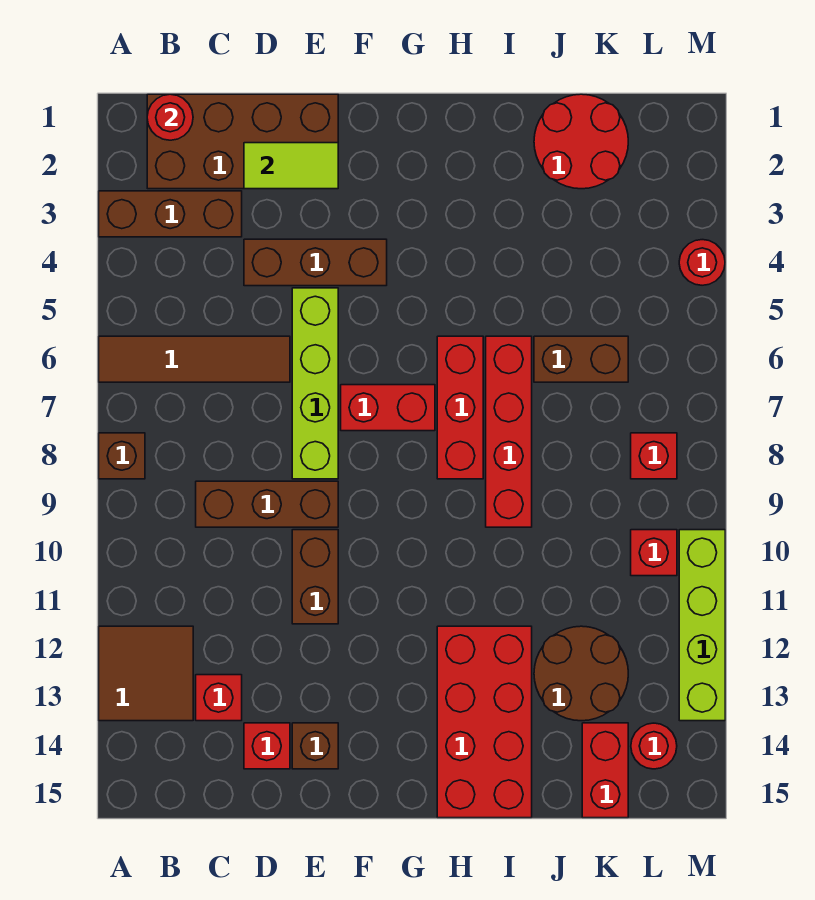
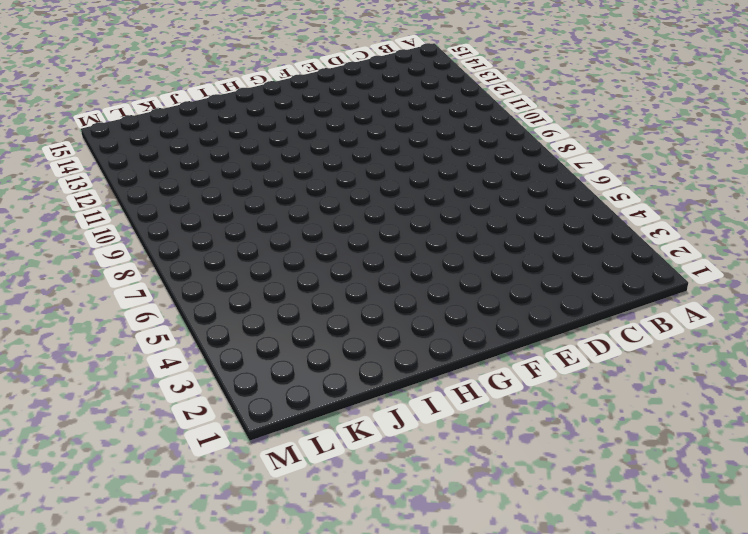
none -> brown brick A3:C3 level 1
none -> brown tile A6:D6 level 1
none -> brown brick A8 level 1

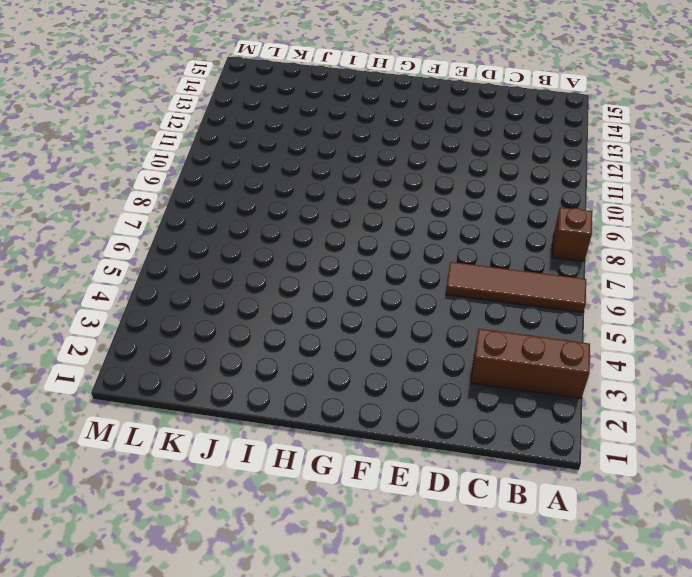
none -> brown tile A12:B13 level 1
none -> brown brick B1:E2 level 1
none -> brown brick C9:E9 level 1

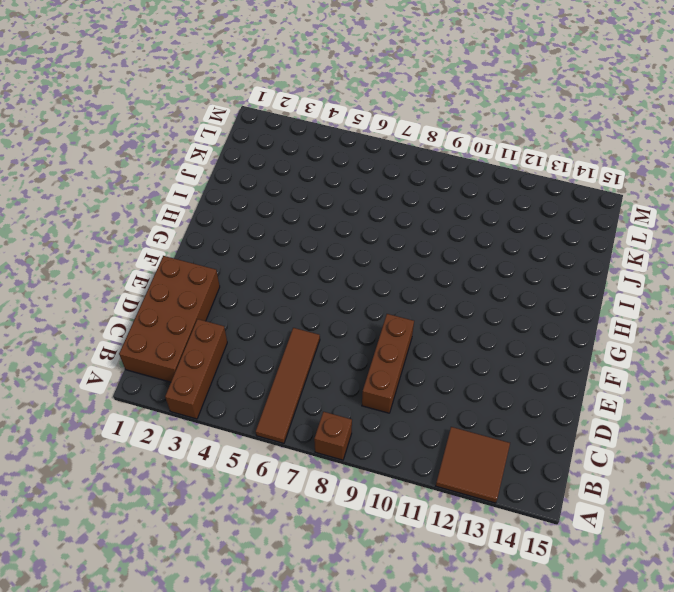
none -> red brick C13 level 1
none -> brown brick D4:F4 level 1
none -> red brick D14 level 1

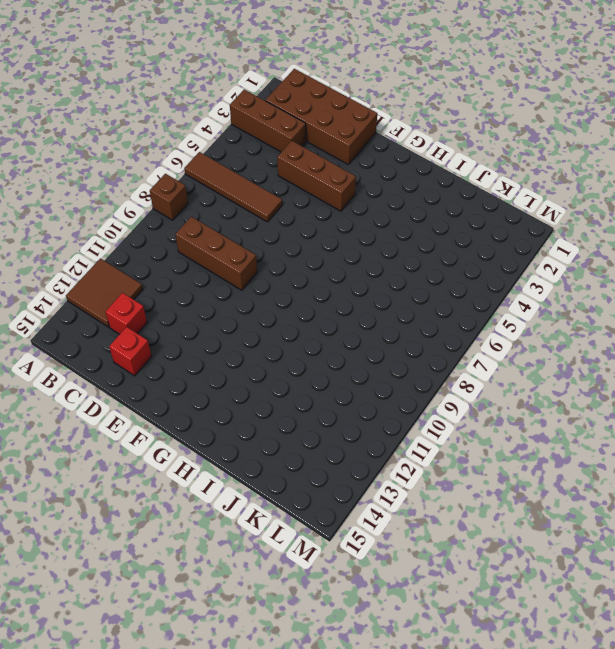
none -> lime brick E5:E8 level 1
none -> brown brick E10:E11 level 1
none -> brown brick E14 level 1

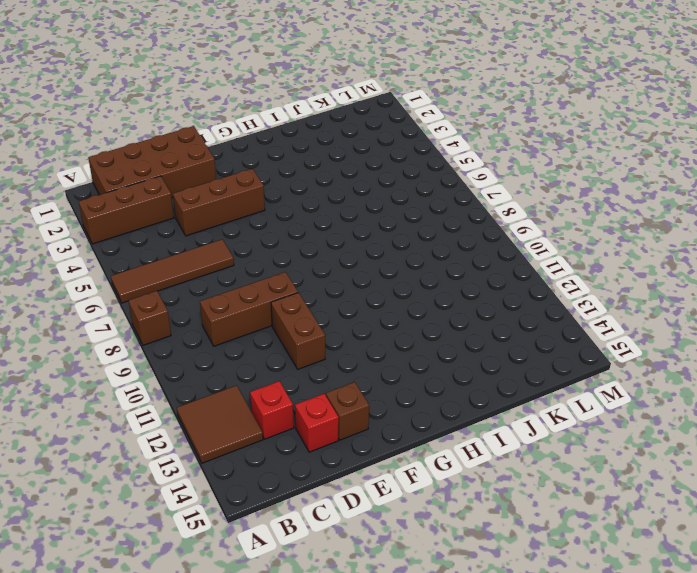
none -> lime brick E5:E8 level 1
none -> red brick F7:G7 level 1
none -> red brick H6:H8 level 1

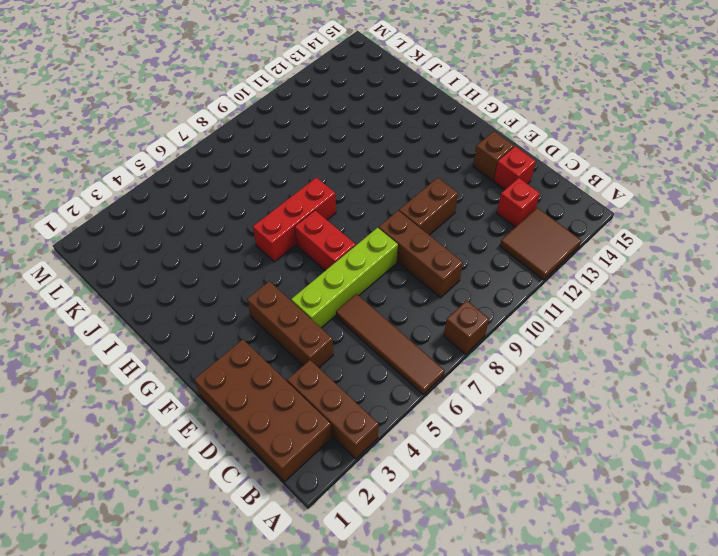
none -> red brick H12:I15 level 1
none -> red brick I6:I9 level 1
none -> red round brick J1:K2 level 1

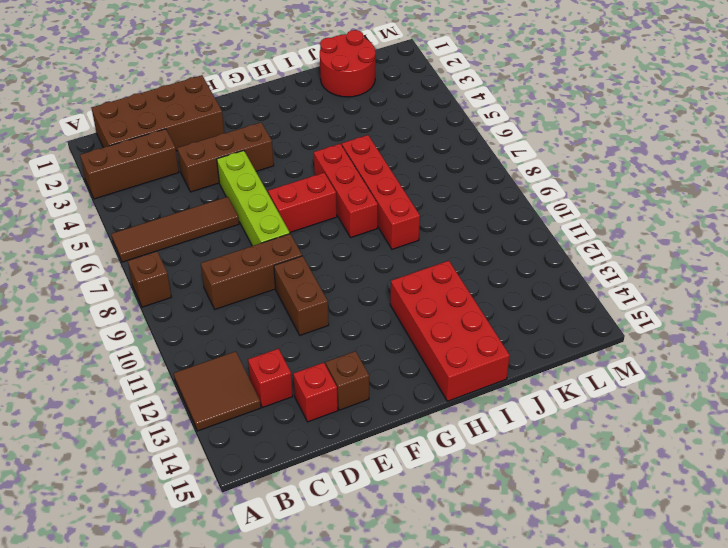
none -> brown brick J6:K6 level 1
none -> brown round brick J12:K13 level 1
none -> red brick K14:K15 level 1

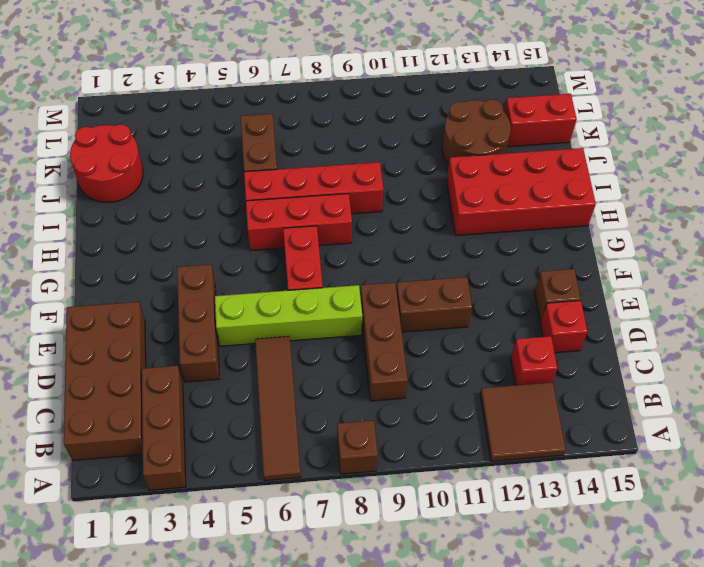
none -> red brick L8 level 1
none -> red brick L10 level 1
none -> red round brick L14 level 1

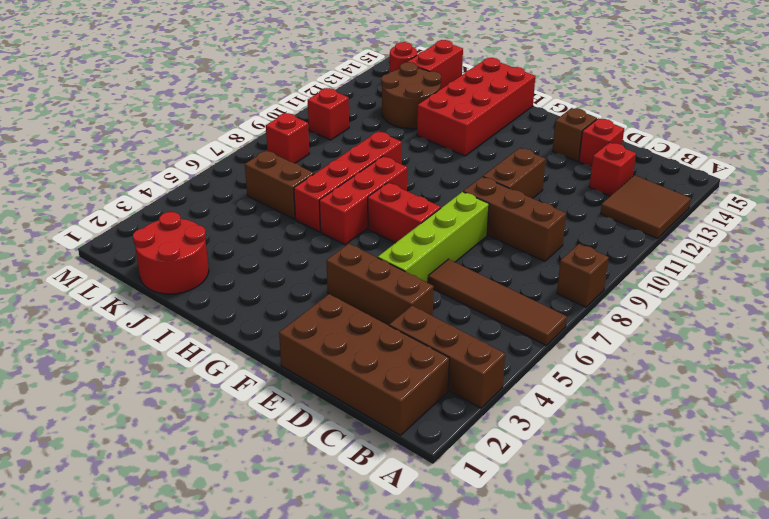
none -> red round brick M4 level 1
none -> lime brick M10:M13 level 1
none -> red round brick B1 level 2

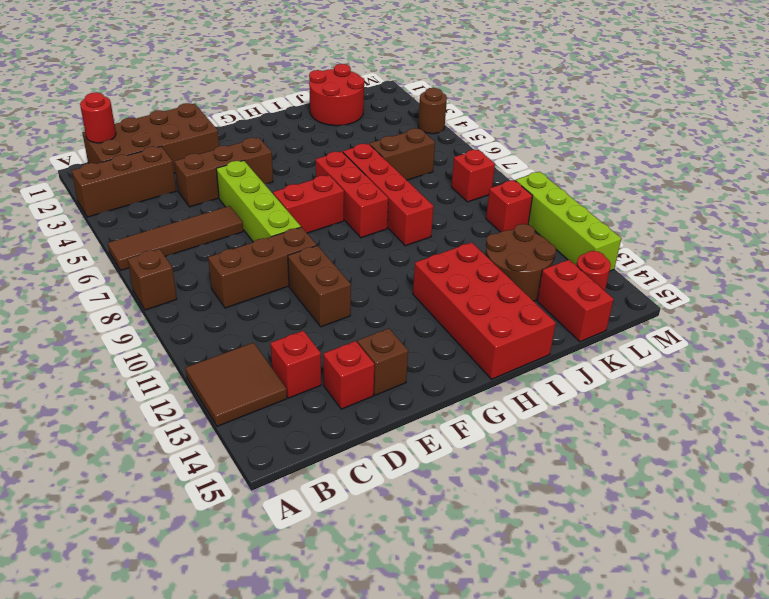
brown round brick M4 level 1 -> red round brick M4 level 1
none -> lime tile D2:E2 level 2

